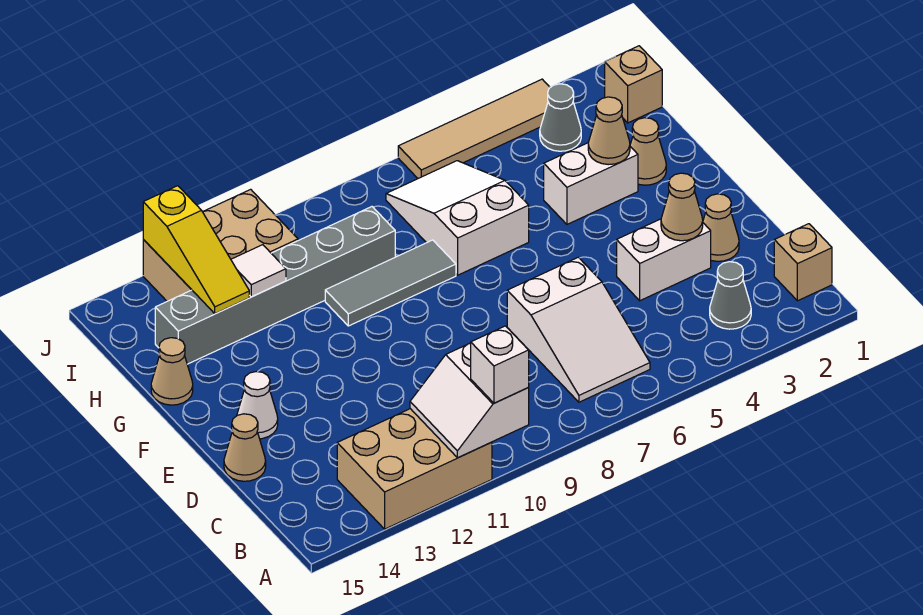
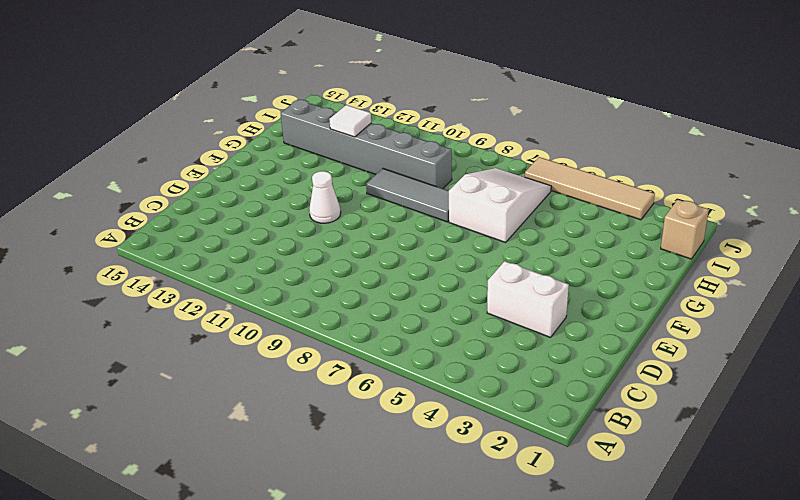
white cone E11 level 1 -> white cone E14 level 1
none -> tan brick A11:B13 level 1
none -> tan brick B1 level 1
none -> grey cone B3 level 1

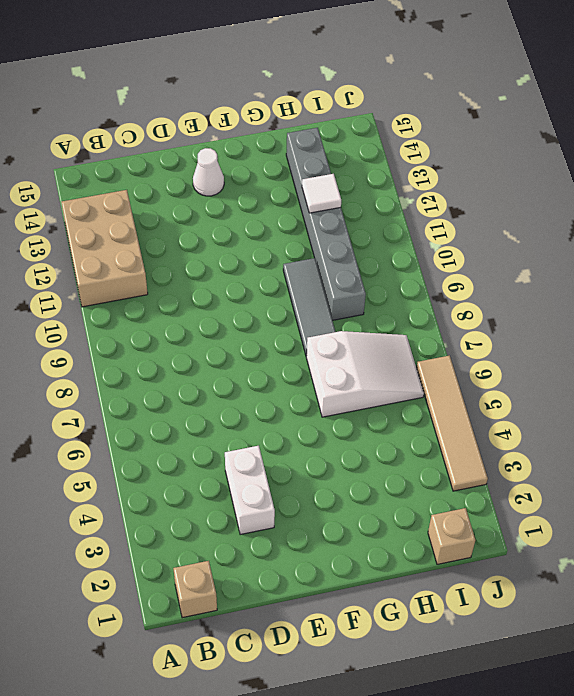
none -> grey cone B3 level 1
none -> white slope B6:D7 level 1 top D
none -> tan cone D2 level 1

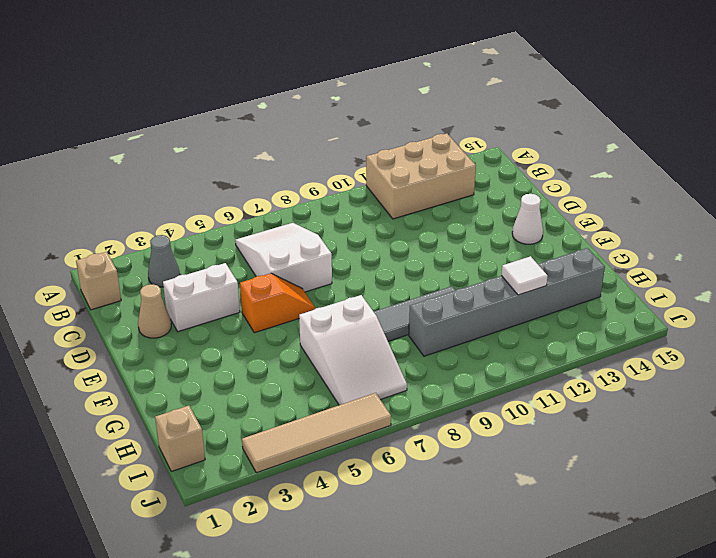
orange slope E5:E6 level 1 top 5 -> none
none -> tan cone D15 level 1
none -> tan cone G2 level 1
none -> white brick G3:G4 level 1

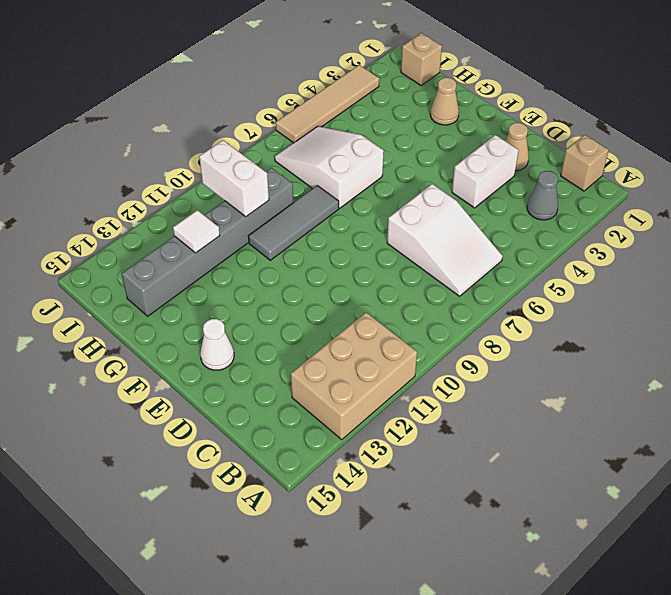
white brick H10:I10 level 2 -> white brick G3:G4 level 1
none -> tan cone D15 level 1
none -> tan cone G15 level 1
none -> grey cone I3 level 1

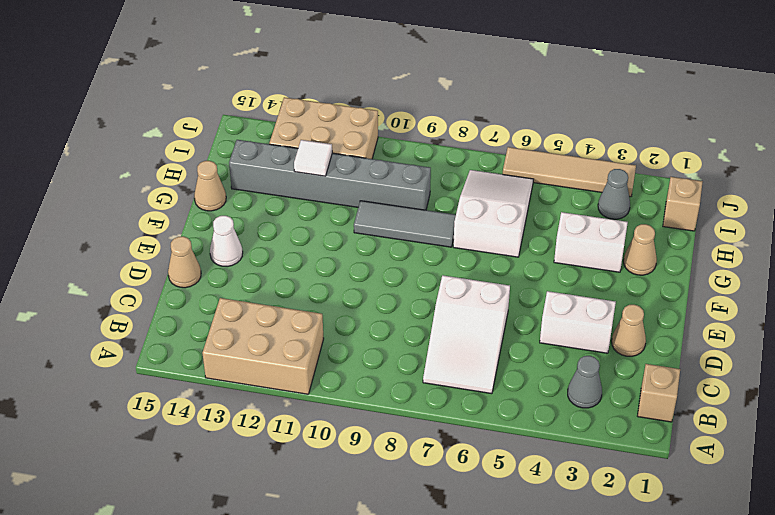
none -> white slope A10:B11 level 2 top 10
none -> tan cone D3 level 2
none -> tan cone G3 level 2

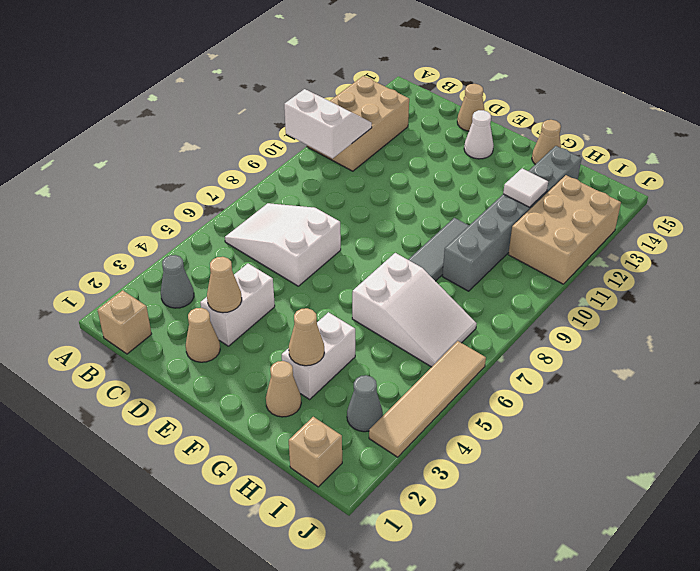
none -> yellow slope H13:J13 level 2 top J
none -> white brick A10 level 3

